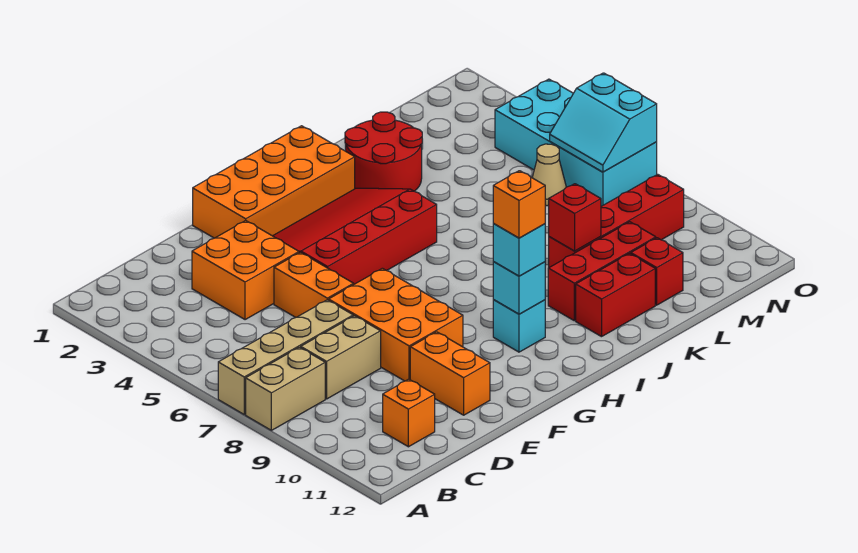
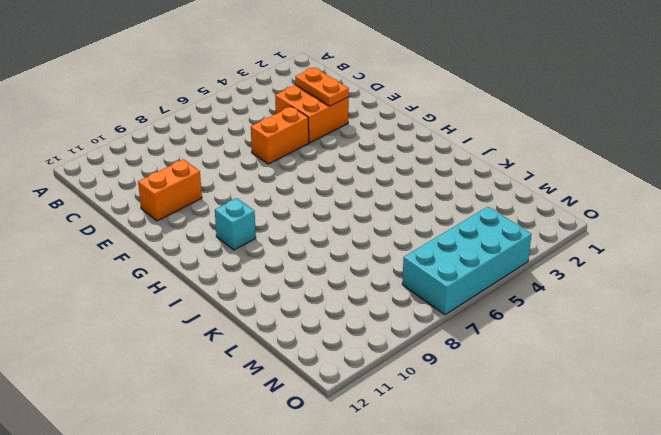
orange plate D3:E3 level 2 -> none
none -> tan brick A7:D7 level 1
none -> tan brick A8:B8 level 1
none -> tan brick C8:D8 level 1

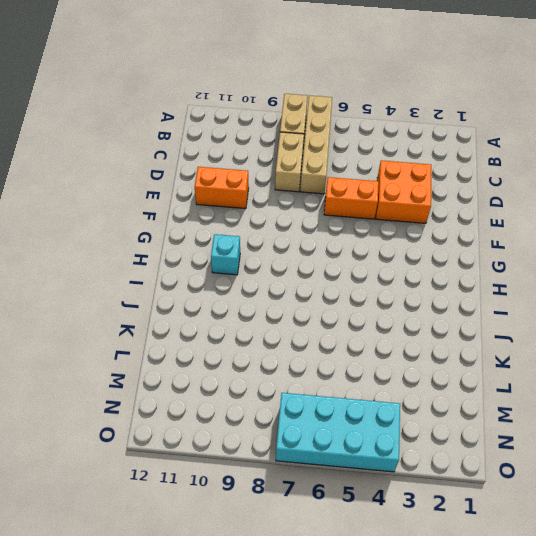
none -> orange brick C11 level 1
none -> orange brick E7:F9 level 1
none -> orange brick F1:I2 level 1

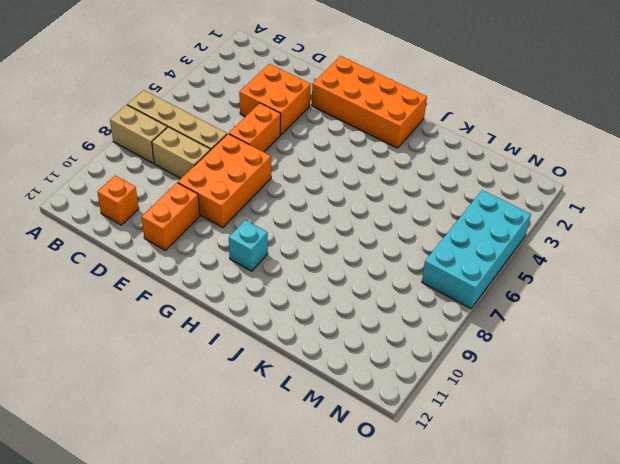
none -> red slope F3:I5 level 1 top 5
none -> red round brick J2:K3 level 1
none -> red brick J10:L10 level 1

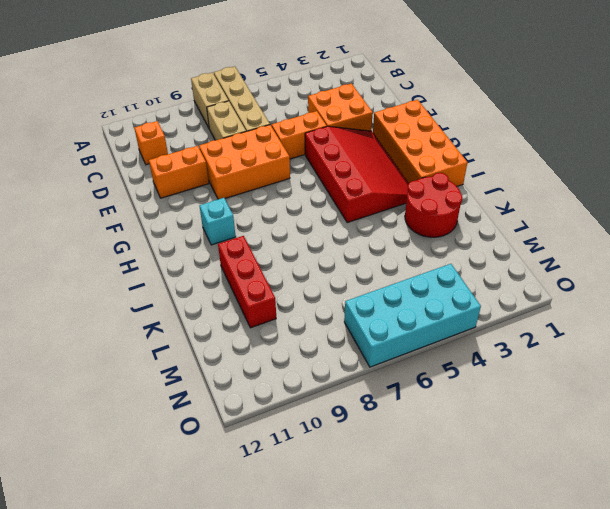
none -> red brick J11:K11 level 1
none -> red brick K9:N9 level 1
none -> red brick L11 level 1

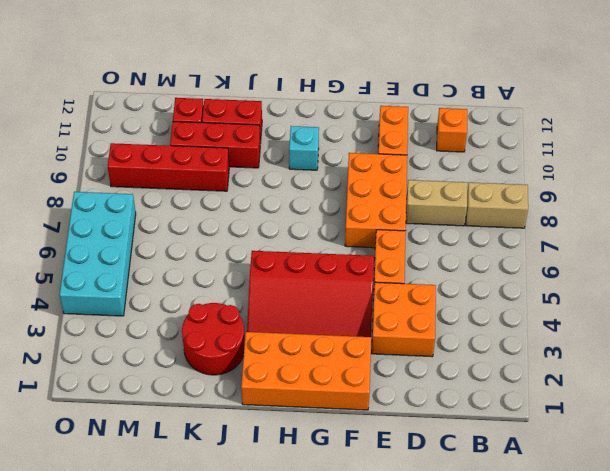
none -> tan brick A7:D7 level 1
none -> tan cone M6 level 1
none -> cyan brick H10 level 2

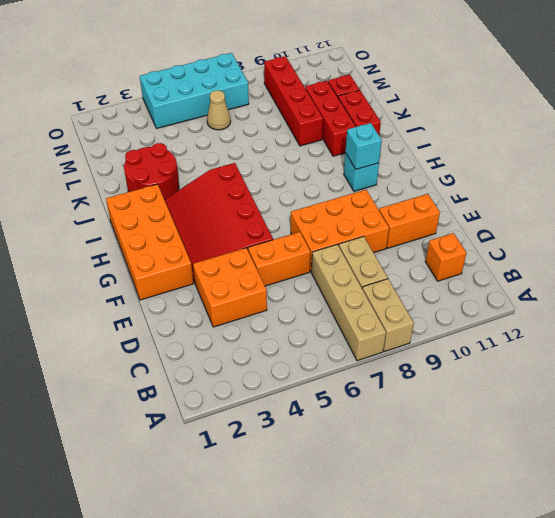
none -> red brick K9 level 2
none -> cyan slope N6:O7 level 2 top O
none -> cyan brick H10 level 3

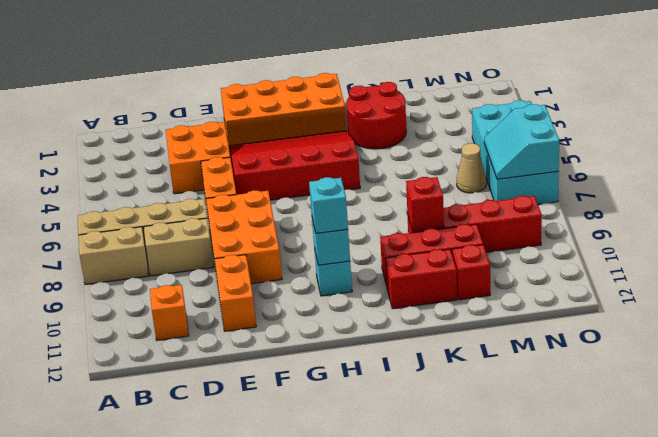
none -> orange brick H10 level 4

